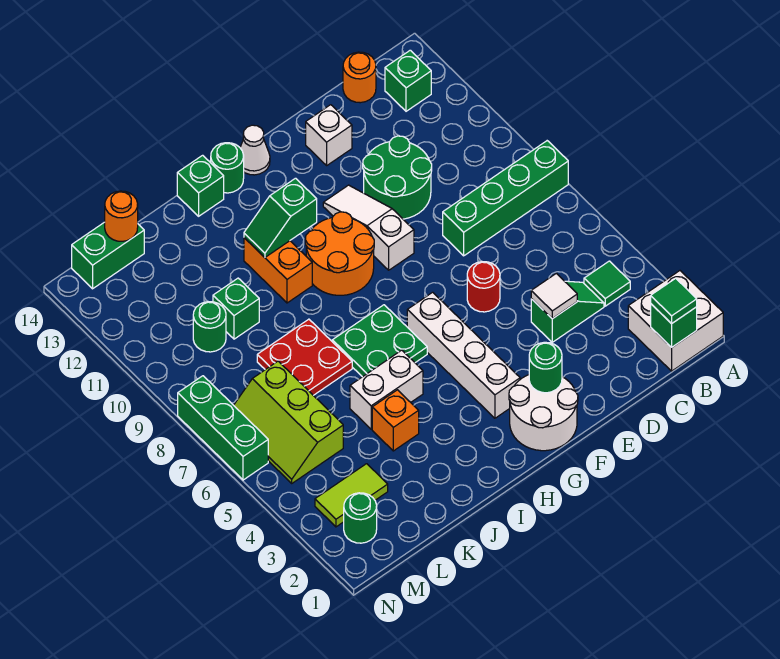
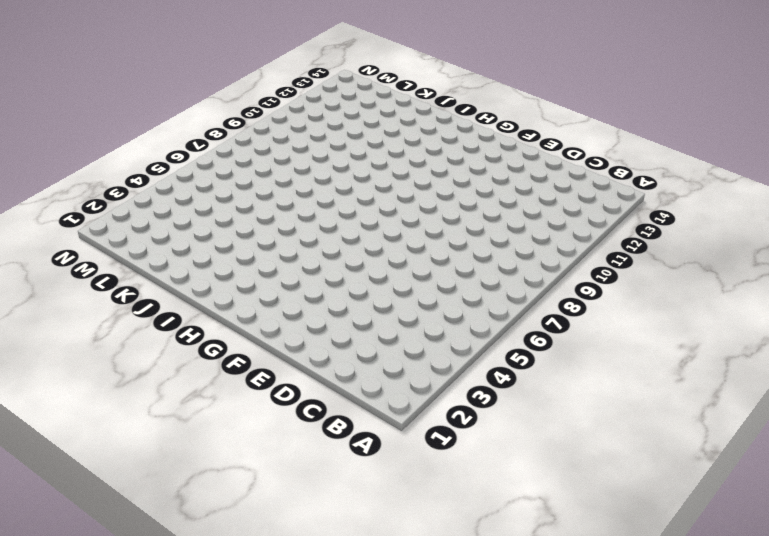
none -> white brick A1:B2 level 1
none -> green brick A8:D8 level 1
none -> green tile B4 level 1
none -> green brick B13 level 1

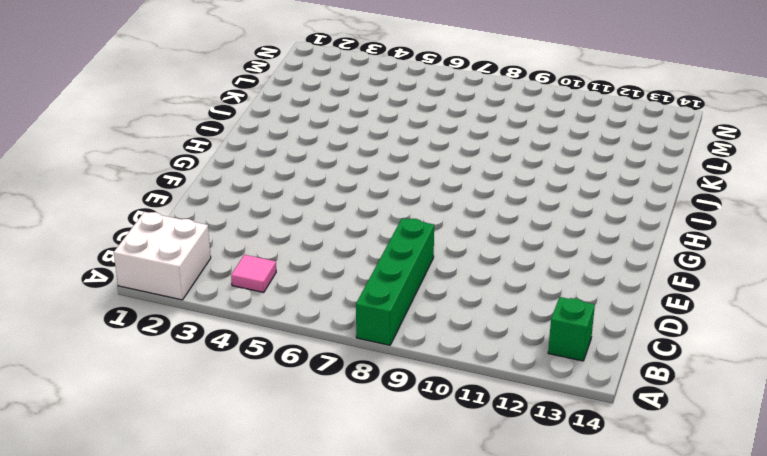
pink tile B4 level 1 -> green tile B4 level 1
none -> green slope C4:D4 level 1 top D
none -> orange round brick C14 level 1
none -> green round brick D10:E11 level 1
none -> red round brick E6 level 1

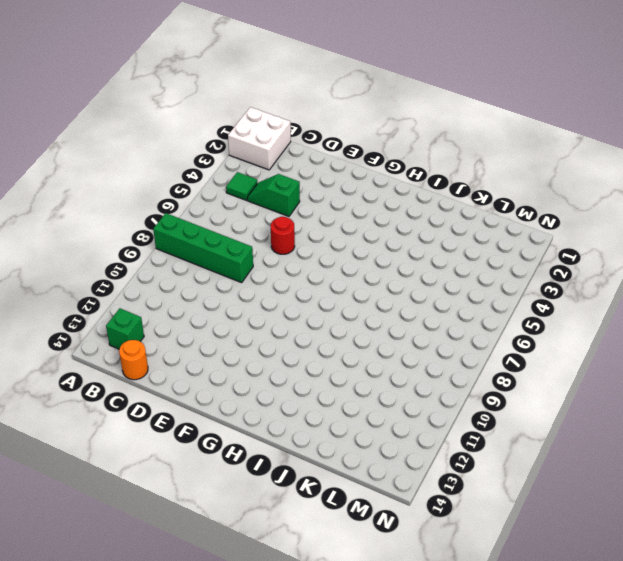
none -> green round brick D10:E11 level 1
none -> white brick E13 level 1
none -> white round brick F1:G2 level 1
none -> white slope F9:F11 level 1 top 9

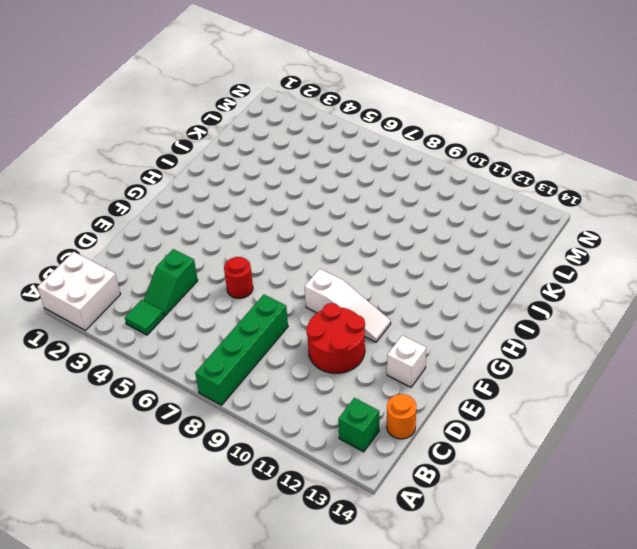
red round brick D10:E11 level 1 -> green round brick D10:E11 level 1
none -> white round brick F1:G2 level 1
none -> white brick G3:G6 level 1
none -> orange round brick G9:H10 level 1
none -> white cone G14 level 1

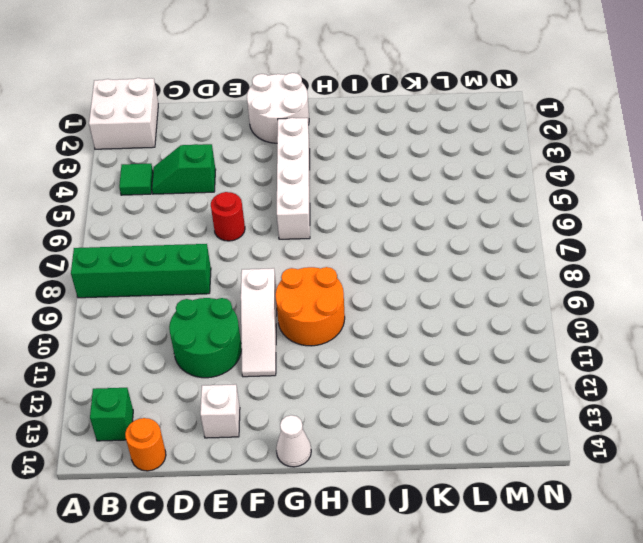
none -> green plate H6:I7 level 1
none -> green round brick H14 level 1
none -> white brick I5:J5 level 1
none -> orange brick I10:I11 level 1

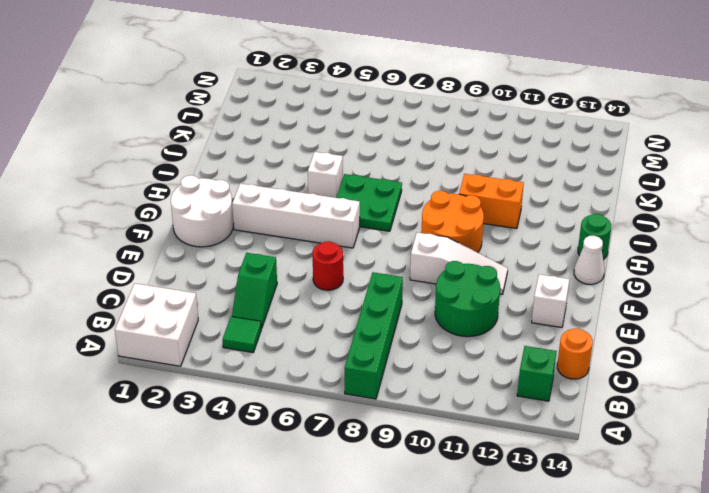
white brick I5 level 1 -> white brick I5:J5 level 1
none -> green brick I14 level 1
none -> orange brick J4 level 1
none -> red plate J7:K8 level 1
none -> green brick K10 level 1

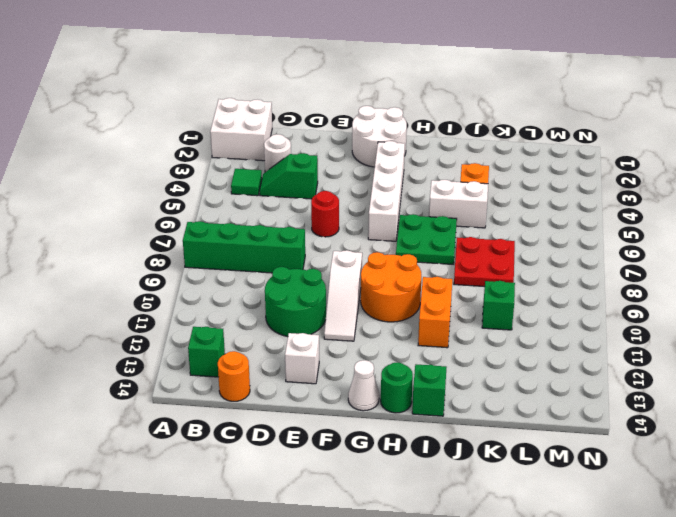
white round brick C3 level 1 -> none
none -> lime tile L3:M3 level 1
none -> lime slope L5:M7 level 1 top L
none -> green round brick L10 level 1
none -> green brick L14:M14 level 1

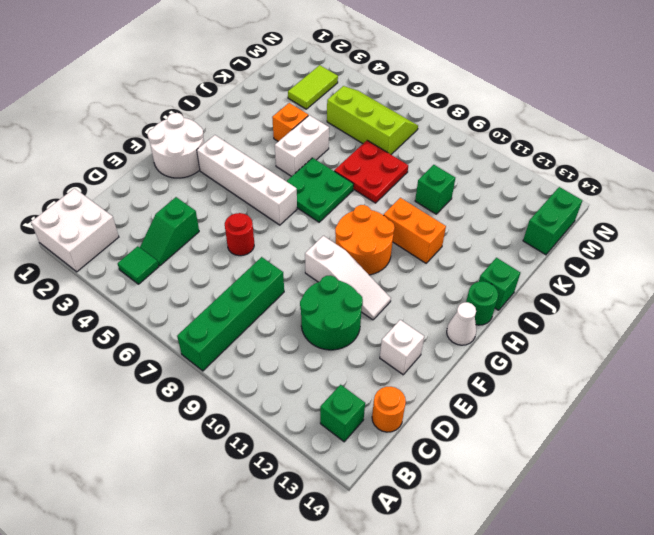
none -> green round brick L10 level 1
none -> green round brick M2 level 1
none -> green brick N6:N8 level 1
none -> green brick B1 level 2

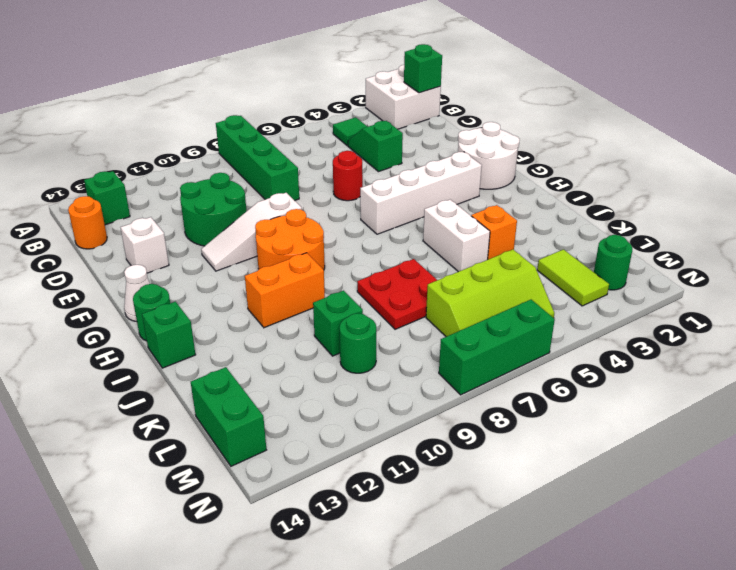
none -> green plate H6:I7 level 1
none -> white tile D4 level 2
none -> green round brick F2 level 2
none -> green slope H11:I11 level 2 top H

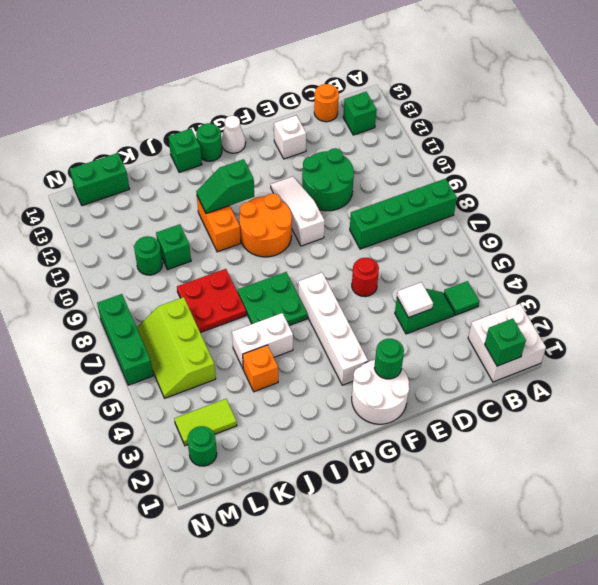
none -> orange round brick L14 level 2
none -> green tile B1 level 3

